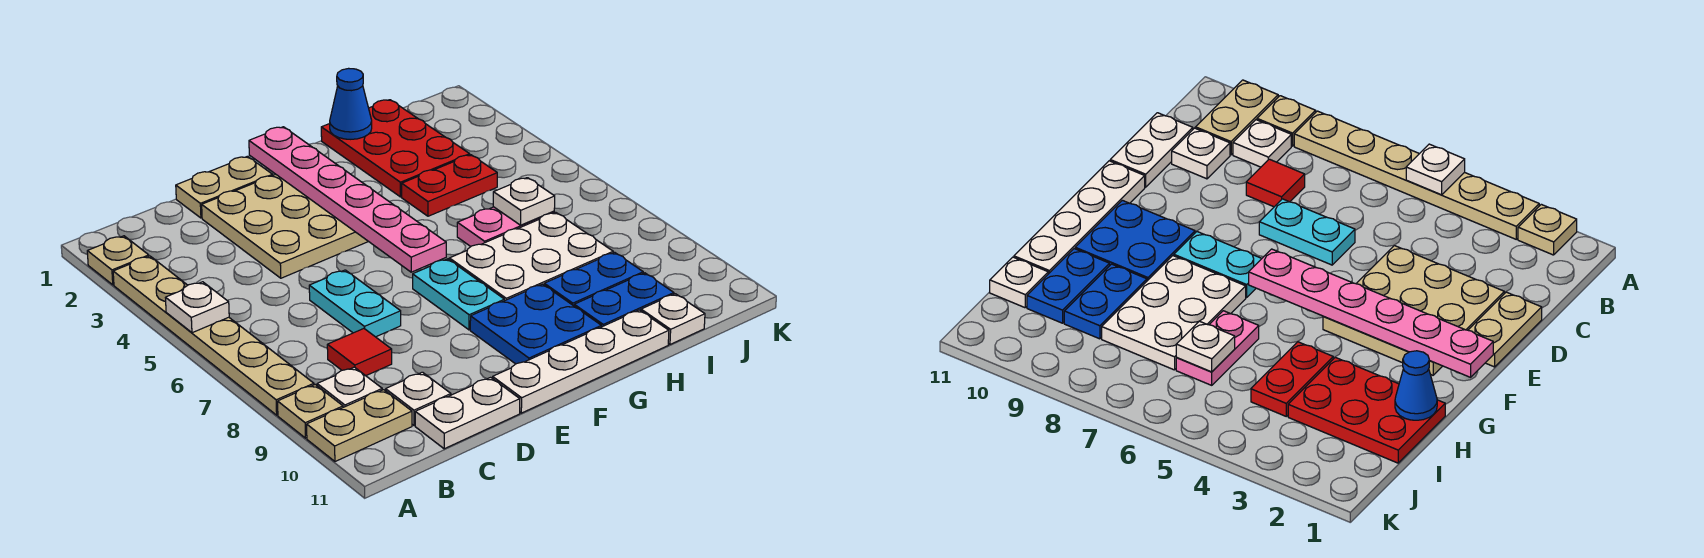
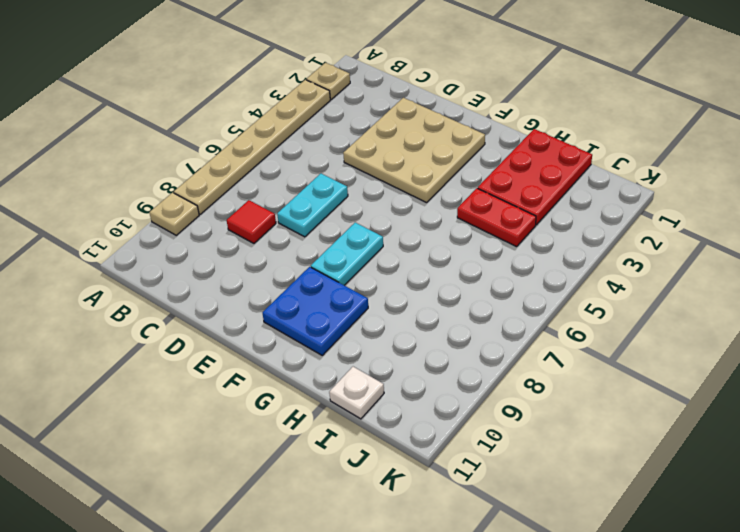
none -> tan plate A10:B10 level 1
none -> white plate B9 level 1
none -> white plate C10 level 1

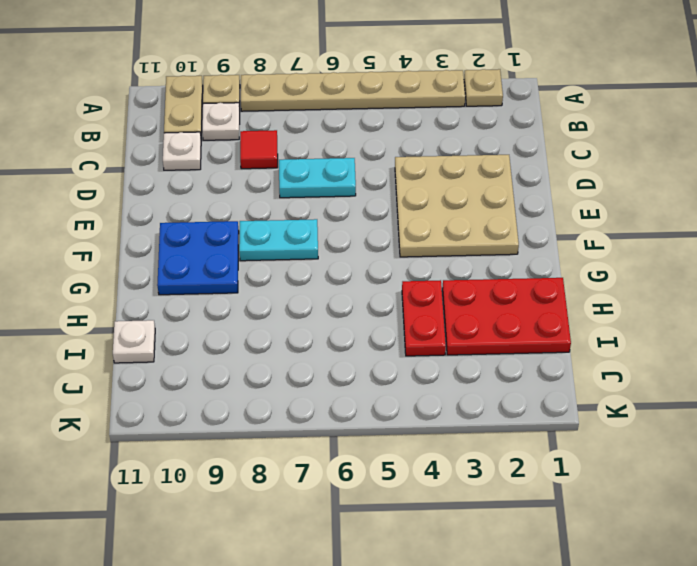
none -> white plate C11:D11 level 1
none -> tan plate D1:E1 level 1
none -> white plate E11:H11 level 1

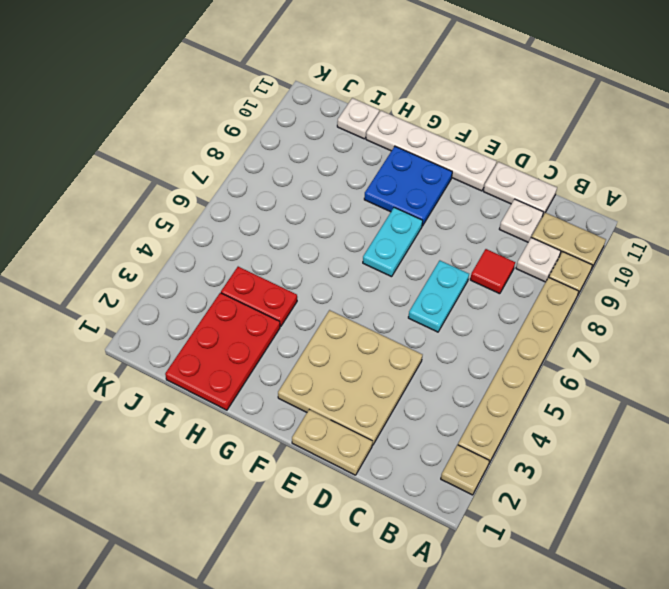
none -> white plate G7:I8 level 1
none -> pink plate H6:I6 level 1
none -> blue plate H9:I9 level 1

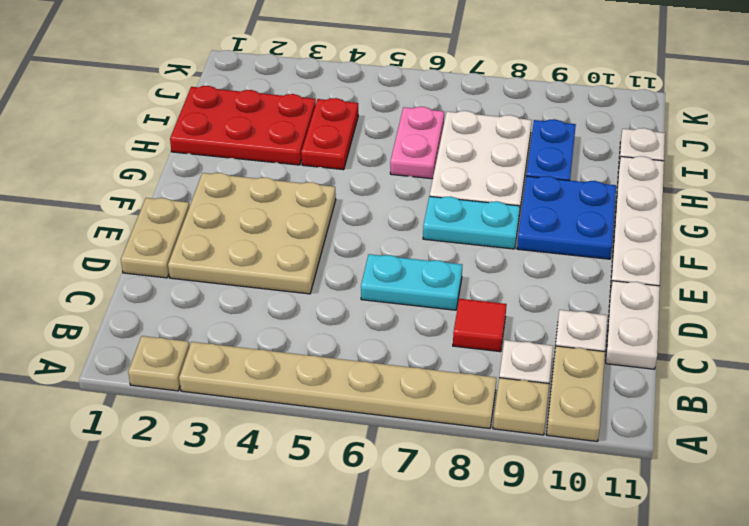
none -> blue plate H10:I10 level 1
none -> white plate A5 level 2
none -> pink plate F1:F6 level 2

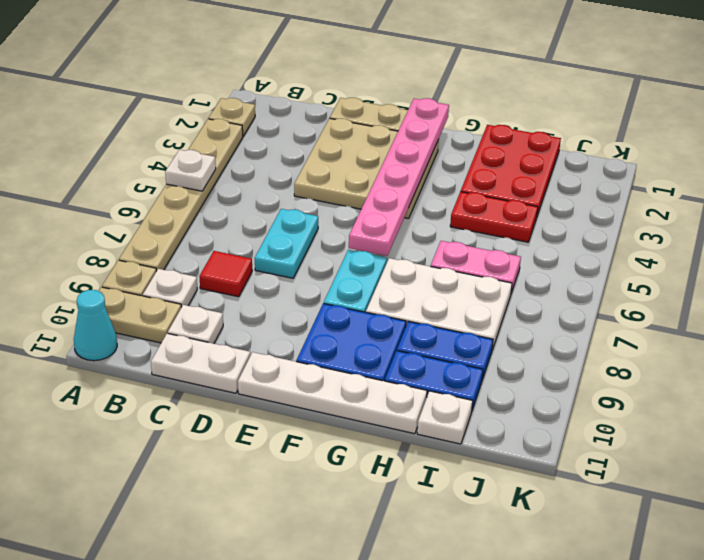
cyan cone A11 level 1 -> none
none -> blue cone H1 level 2
none -> white plate I6 level 2

